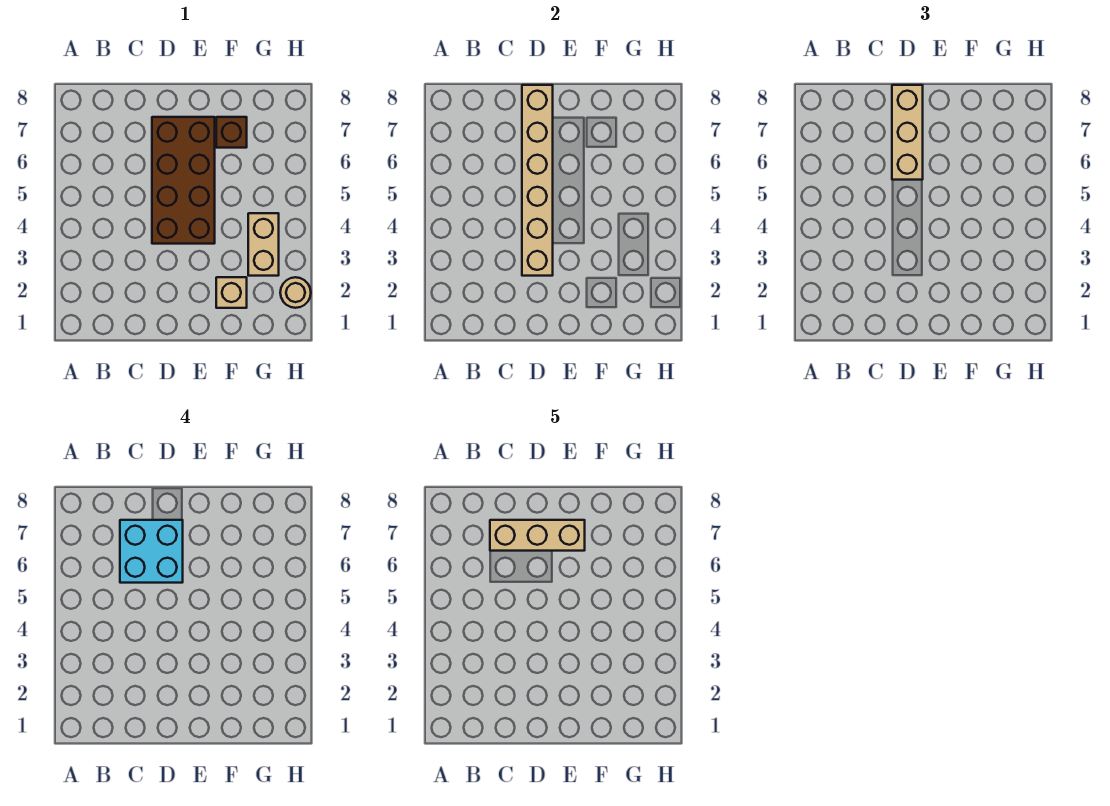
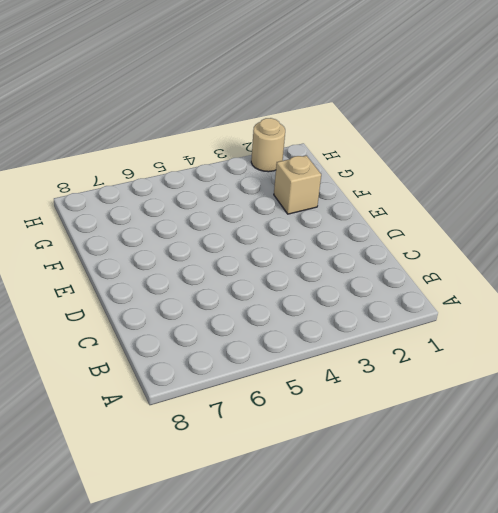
none -> brown brick D4:E7 level 1
none -> brown brick F7 level 1

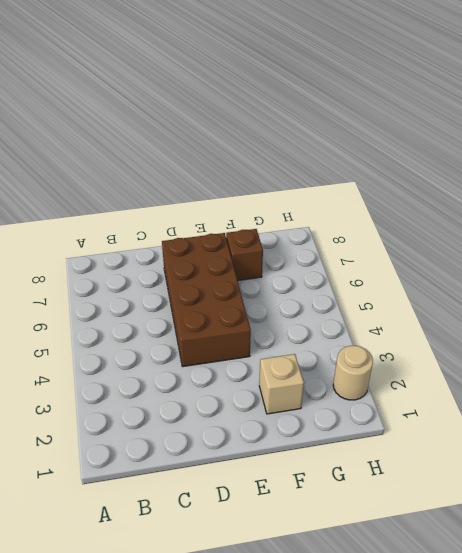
none -> tan brick G3:G4 level 1
none -> tan brick D3:D8 level 2

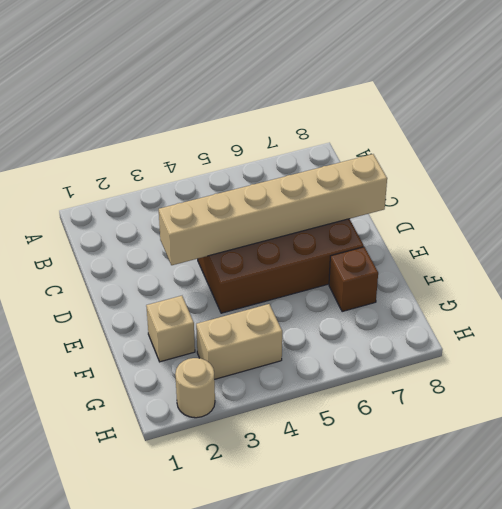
none -> tan brick D6:D8 level 3
none -> cyan brick C6:D7 level 4

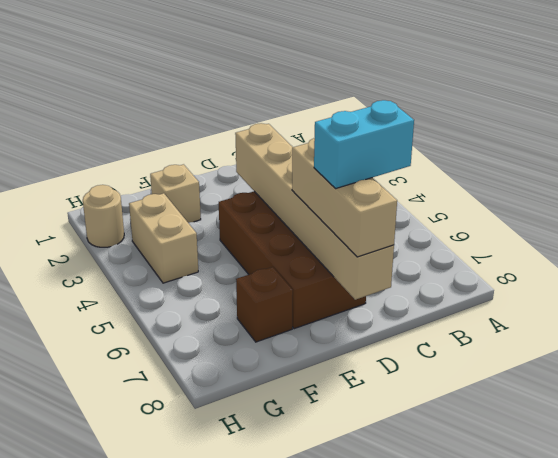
cyan brick C7:D7 level 4 -> cyan brick C6:D7 level 4
none -> tan brick C7:E7 level 5

